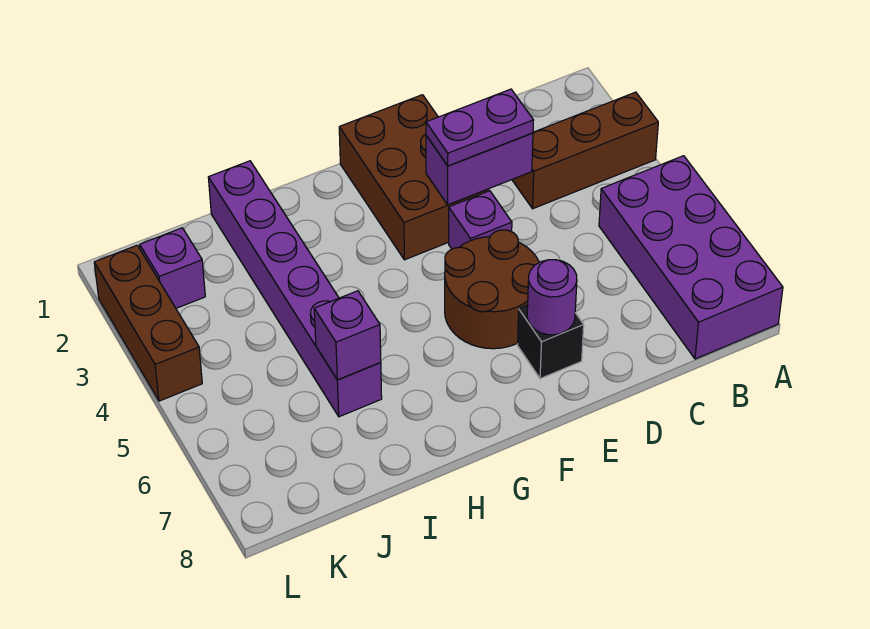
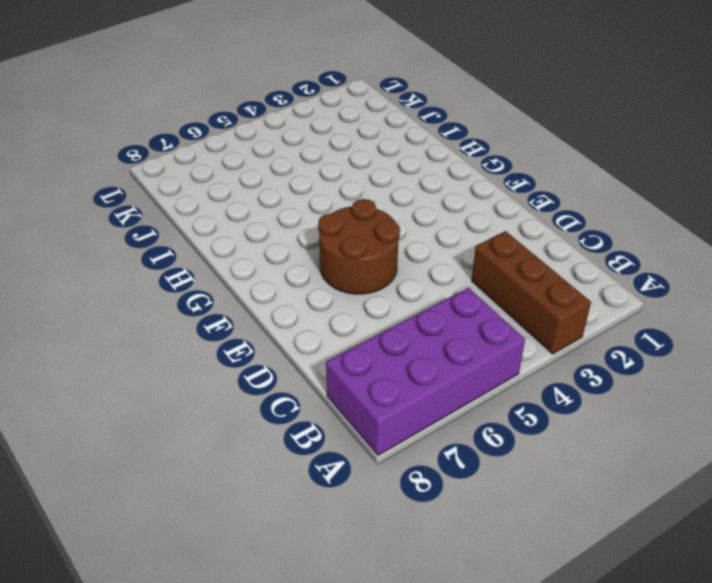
none -> brown brick E1:F3 level 1
none -> purple brick E4 level 1
none -> black brick E7 level 1

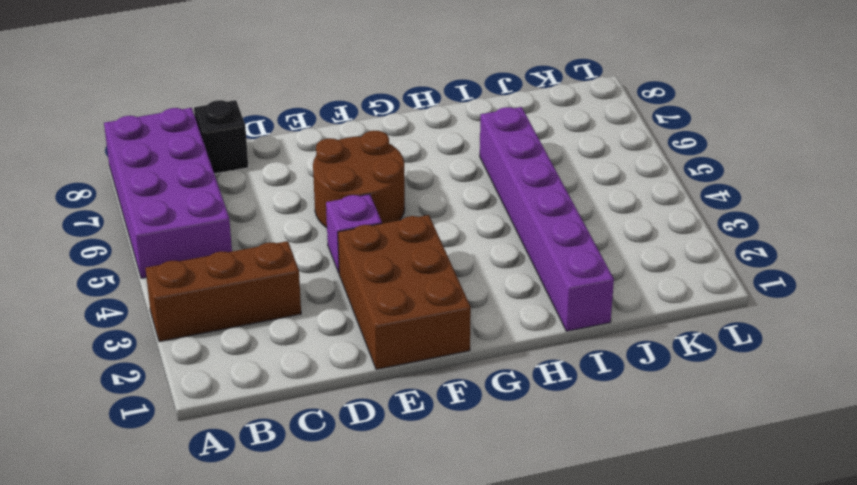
black brick C8 level 1 -> black brick E7 level 1
none -> purple brick K2 level 1
none -> brown brick L2:L4 level 1
none -> purple brick D3:E3 level 2

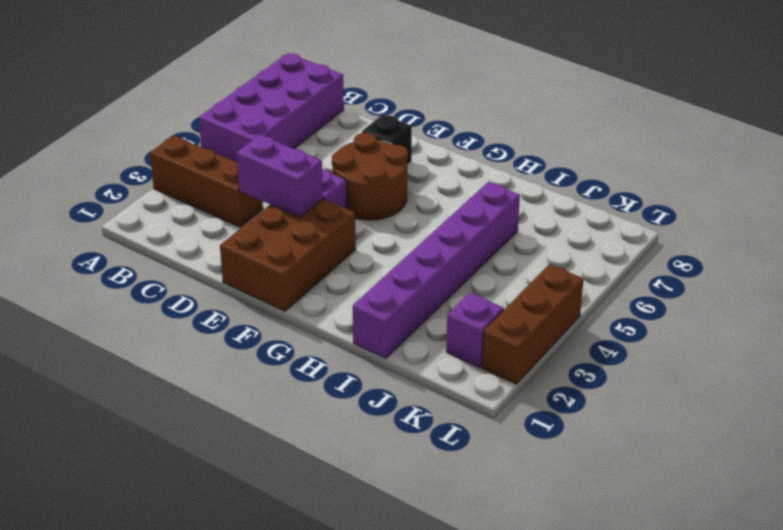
none -> purple round brick E7 level 2
none -> purple brick I6 level 2
none -> purple plate D3:E3 level 3

